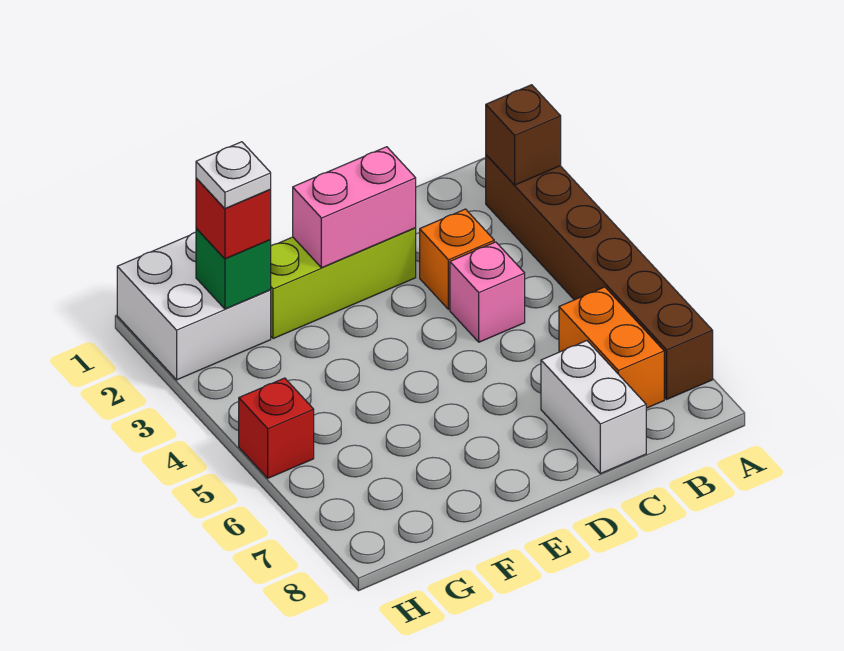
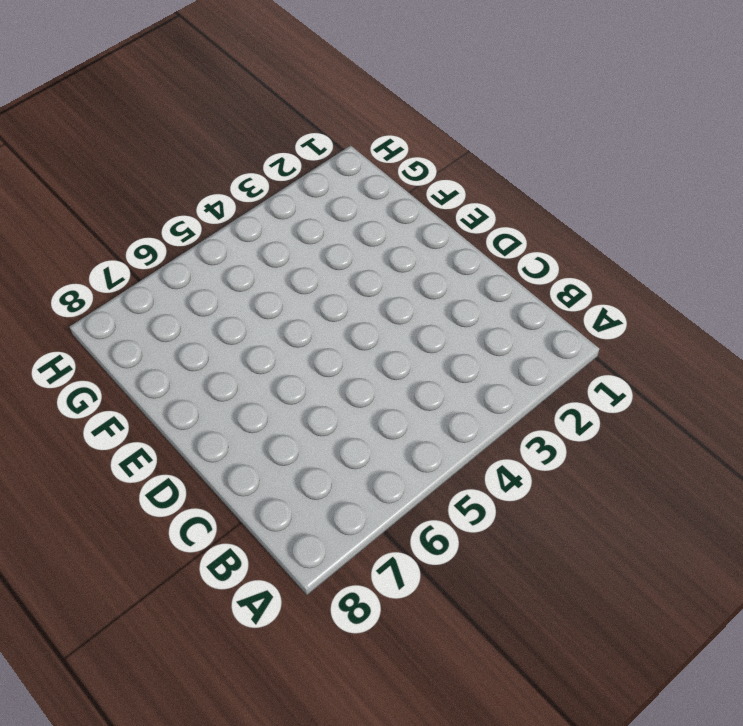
none -> brown brick A2:A7 level 1
none -> orange brick B6:B7 level 1
none -> orange brick C3 level 1

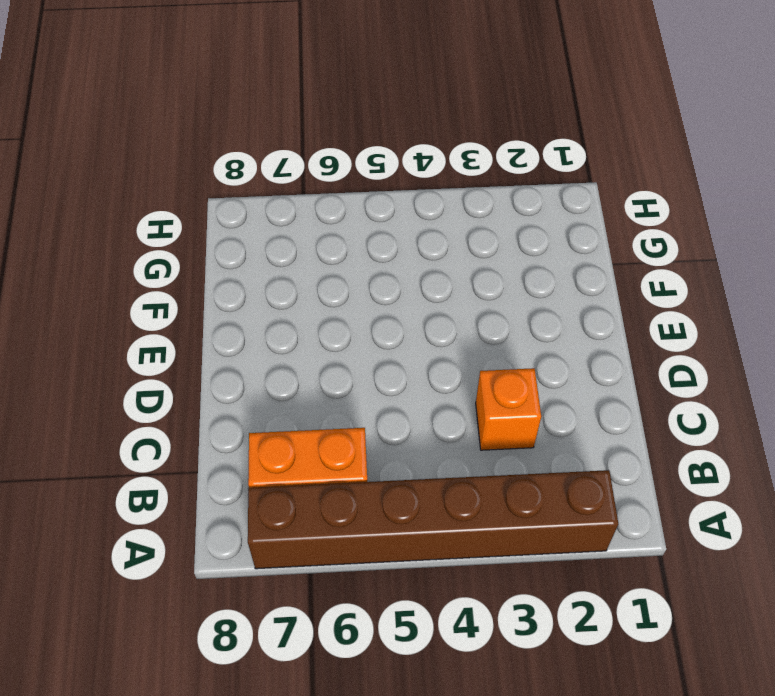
none -> pink brick C4 level 1
none -> white brick C7:C8 level 1
none -> lime brick D2:F2 level 1

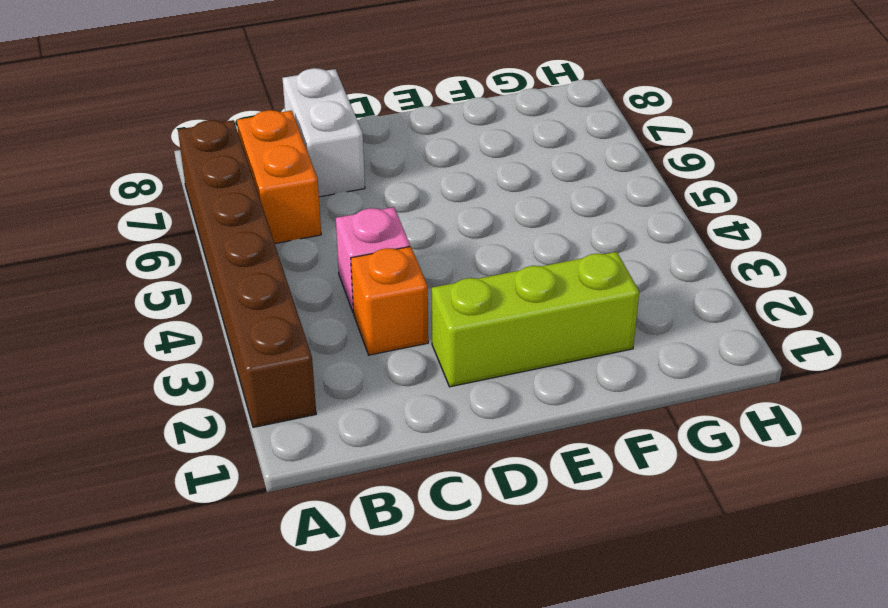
none -> white brick G1:H2 level 1
none -> red brick H5 level 1
none -> brown brick A2 level 2

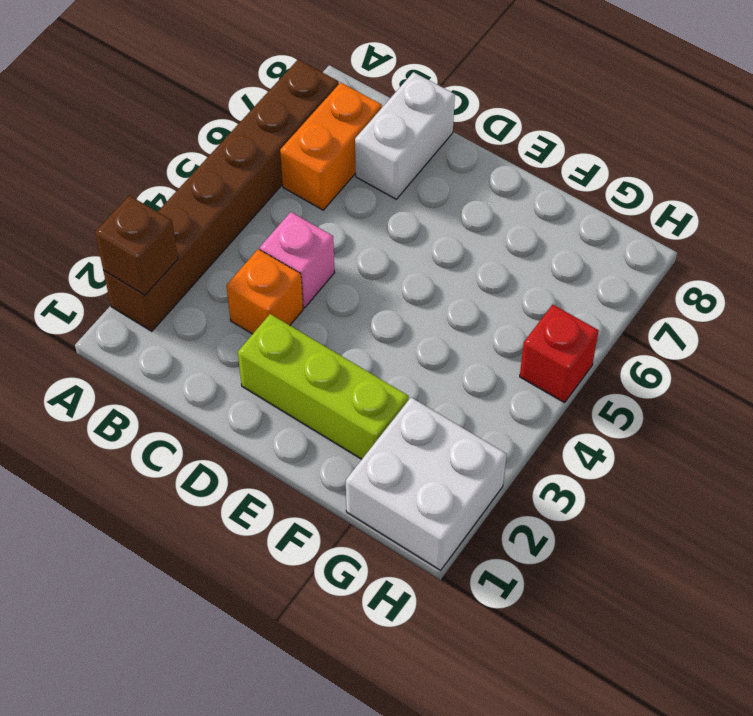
none -> pink brick D2:E2 level 2
none -> green brick G2 level 2
none -> red brick G2 level 3

